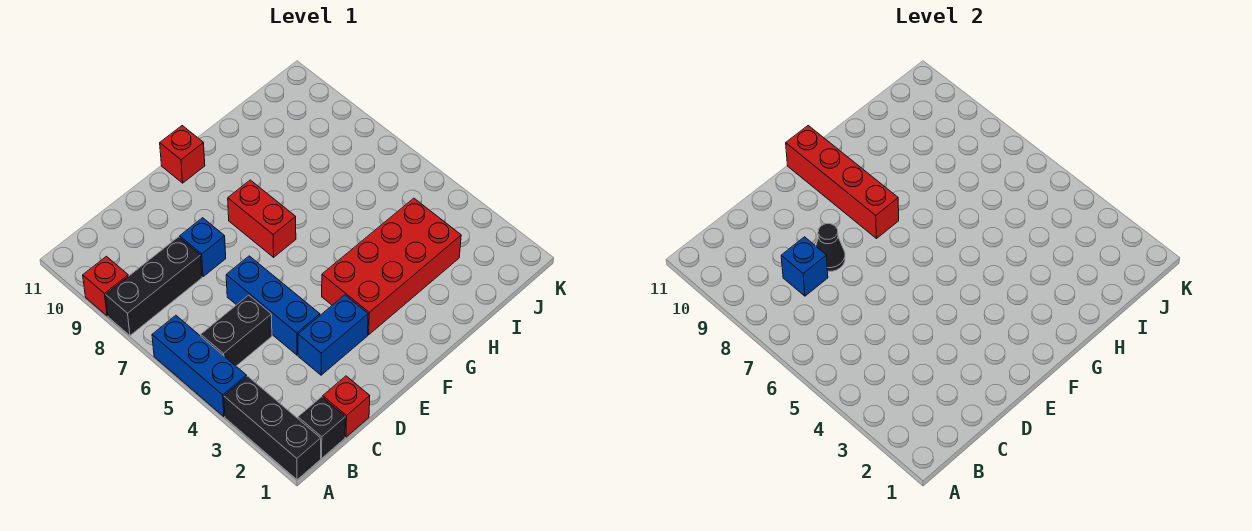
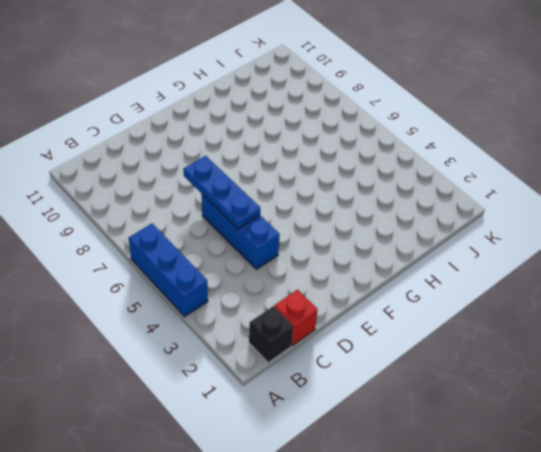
blue plate D5:D7 level 2 -> none
none -> black brick A1:A3 level 1
none -> black brick A8:C8 level 1
none -> red brick A9 level 1

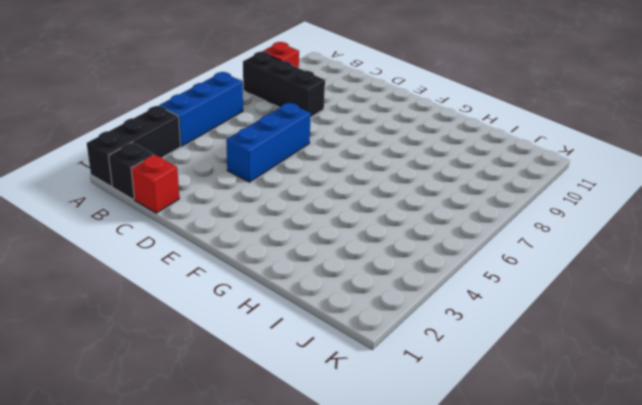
none -> black brick B5:C5 level 1
none -> blue brick D3:E3 level 1
none -> blue brick D8 level 1

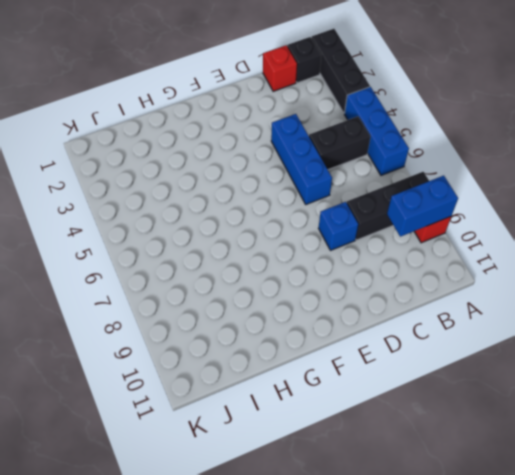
blue brick A9:B9 level 2 -> blue brick D3:E3 level 1
none -> red brick F3:I4 level 1
none -> red brick F7:F8 level 1
none -> red brick F11 level 1

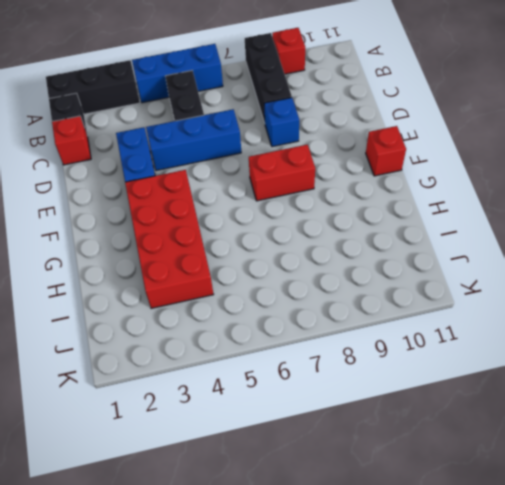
none -> blue brick C8 level 2
none -> black cone D8 level 2
none -> red brick F8:F11 level 2

